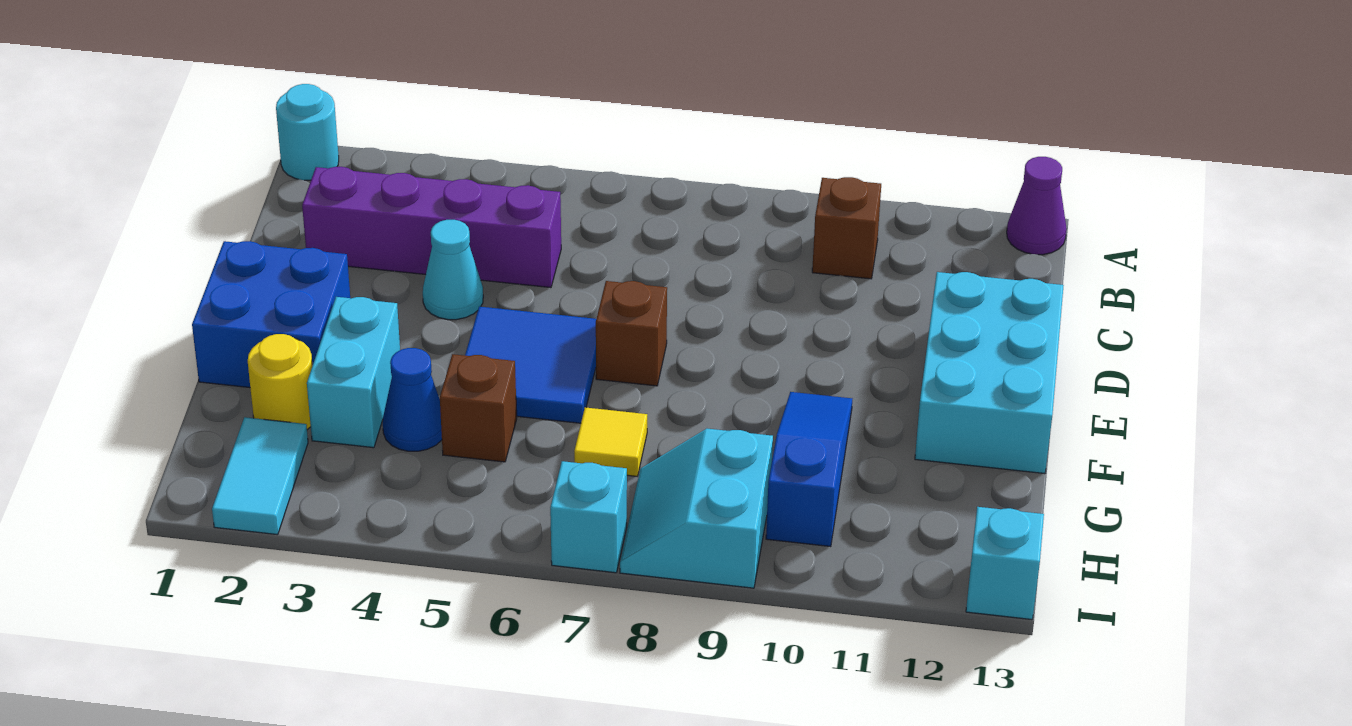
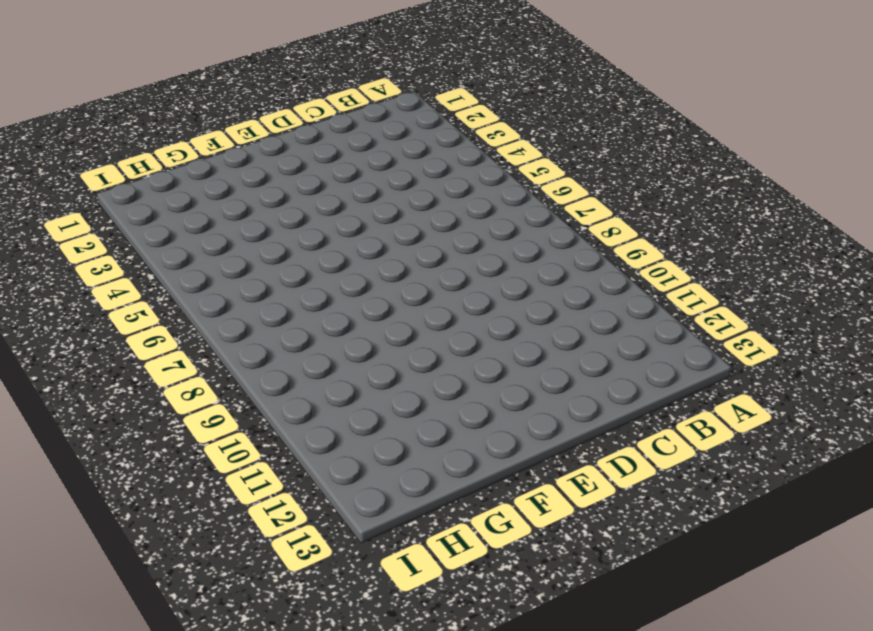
none -> cyan round brick A1 level 1
none -> purple cone A13 level 1
none -> brown brick B10 level 1

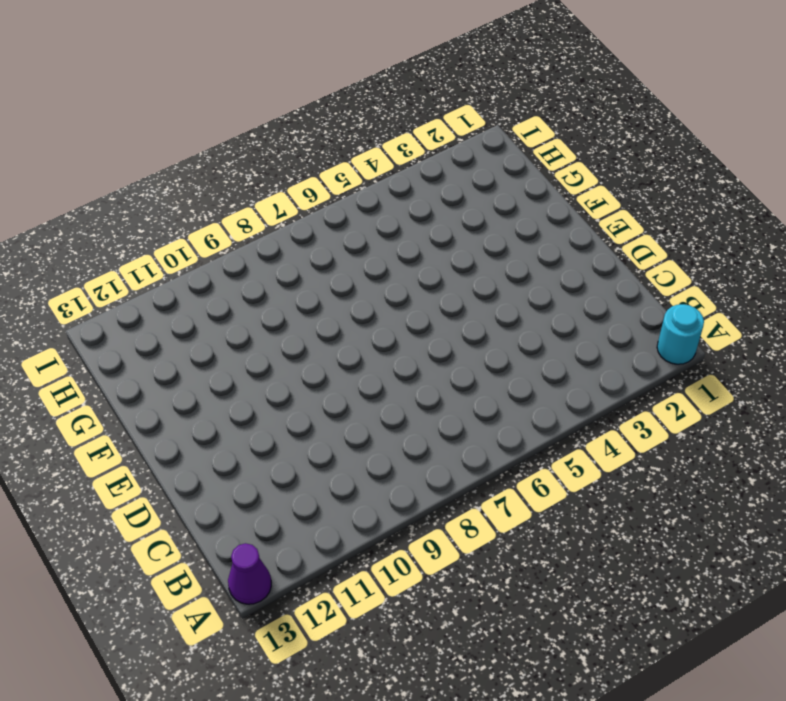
none -> brown brick B10 level 1
none -> purple brick C2:C5 level 1
none -> cyan cone D4 level 1

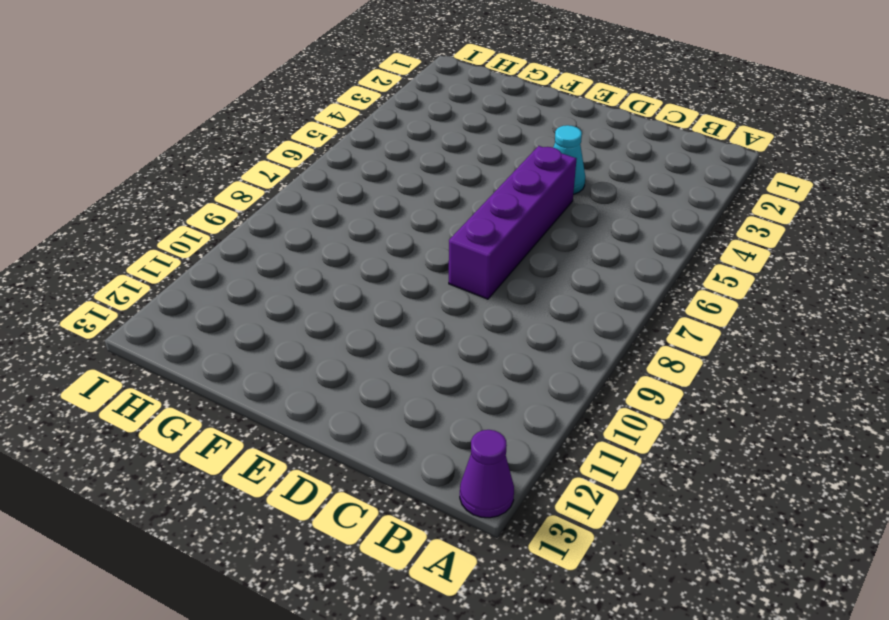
purple brick D5:D8 level 1 -> purple brick C2:C5 level 1
none -> cyan round brick A1 level 1
none -> brown brick B10 level 1
none -> cyan brick D12:F13 level 1

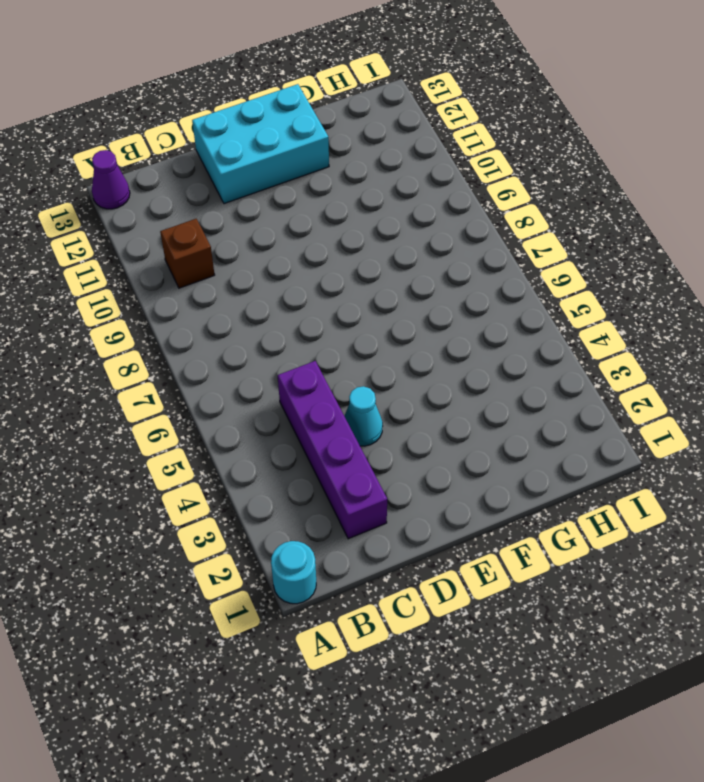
none -> blue brick E1:F2 level 1
none -> blue tile E5:F6 level 1
none -> brown brick E7 level 1

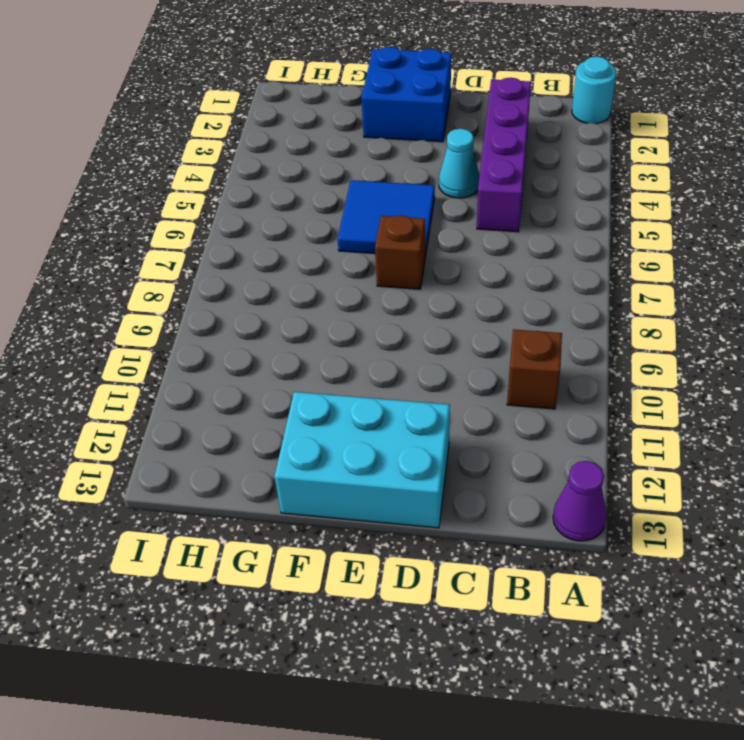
none -> cyan brick F3:G3 level 1
none -> blue slope F10:H10 level 1 top H
none -> yellow round brick G2 level 1

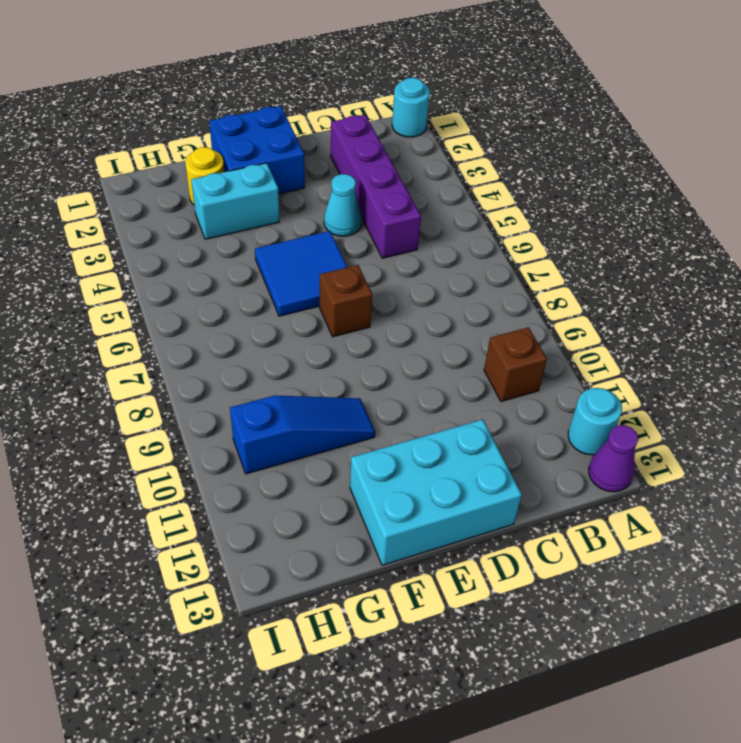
cyan round brick A12 level 1 -> none
none -> blue cone G4 level 1
none -> brown brick G5 level 1
none -> yellow tile G7 level 1

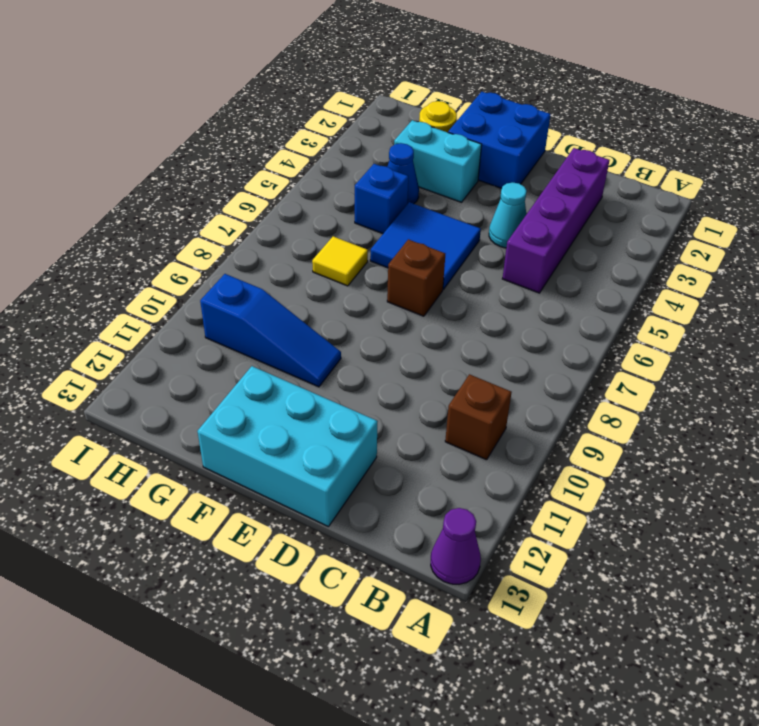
blue brick G5 level 1 -> brown brick G5 level 1
none -> cyan round brick A1 level 1
none -> cyan tile H2:I2 level 1
none -> cyan slope H8:I9 level 1 top 9

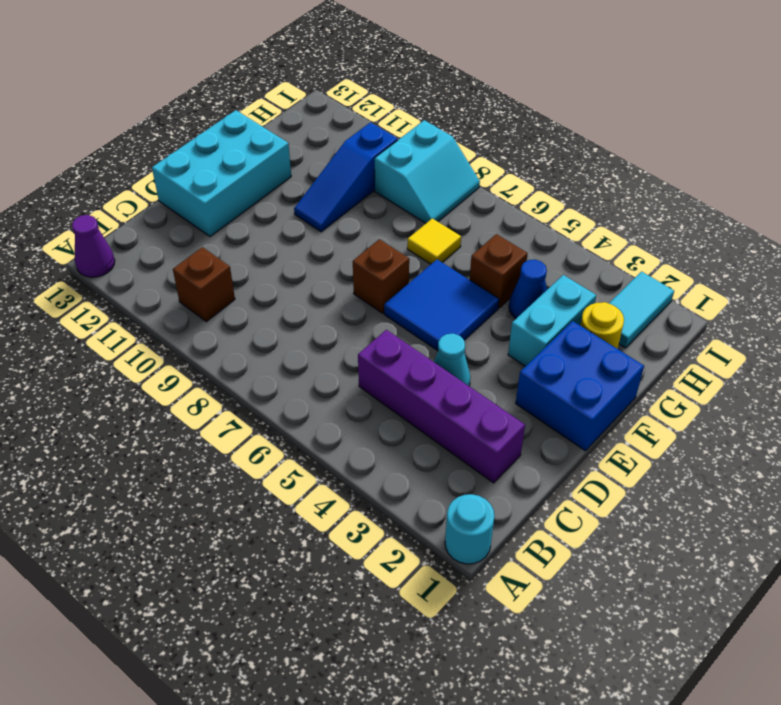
none -> cyan brick I7 level 1
none -> cyan brick I13 level 1

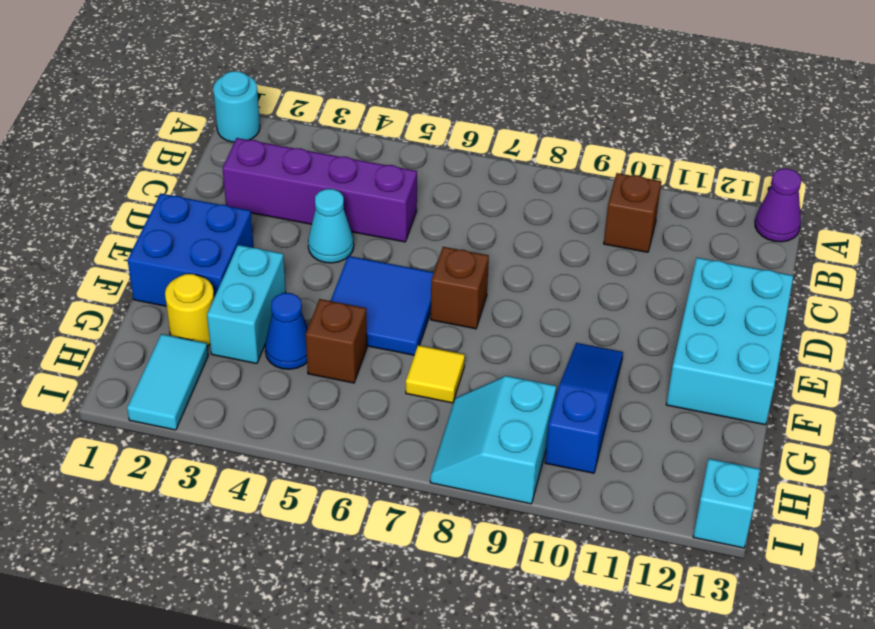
none -> cyan brick I7 level 1

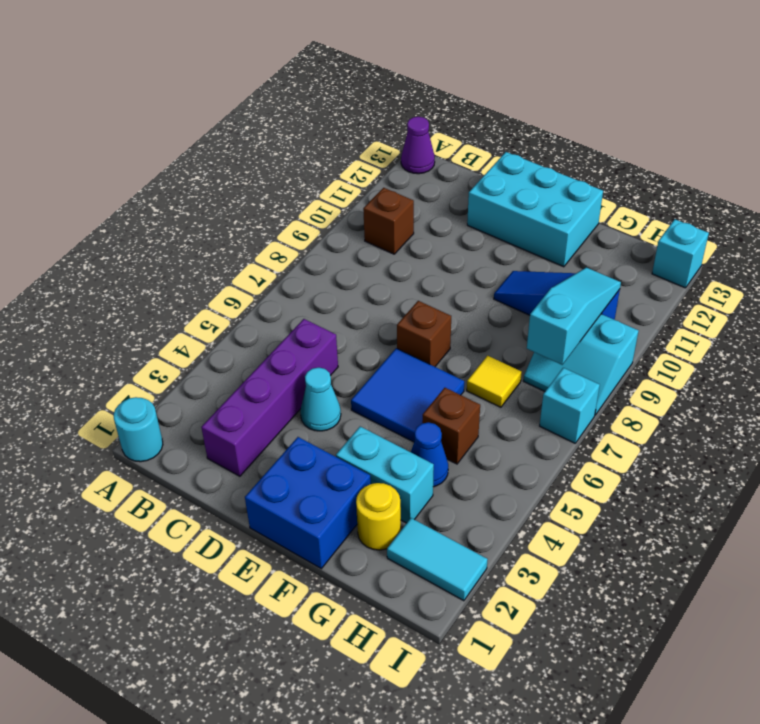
cyan slope H8:H10 level 2 top 8 -> none

